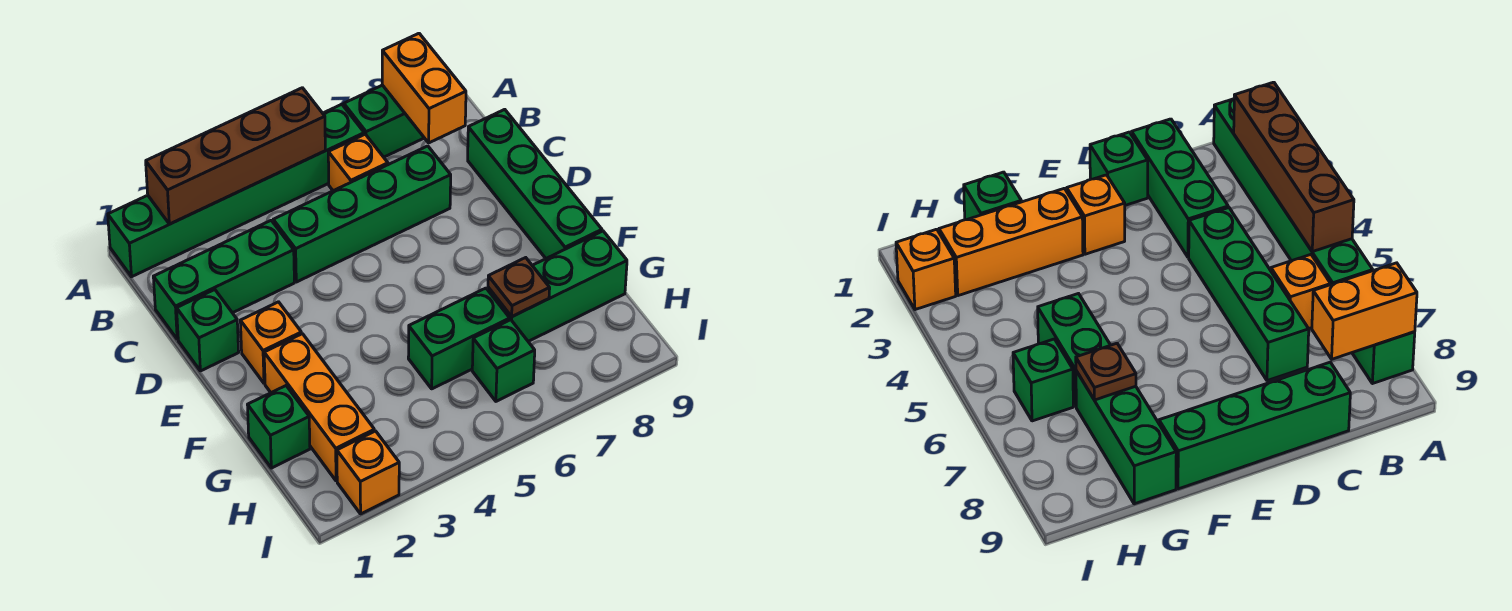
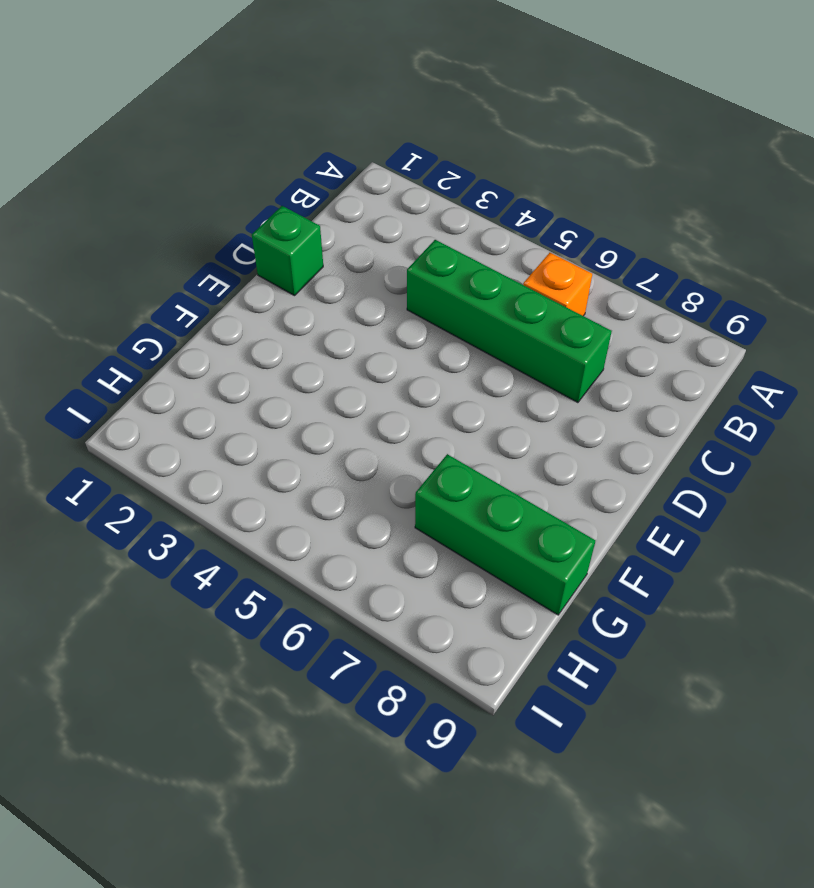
none -> green brick A1:A6 level 1
none -> green brick A7:A8 level 1
none -> green brick C1:C3 level 1

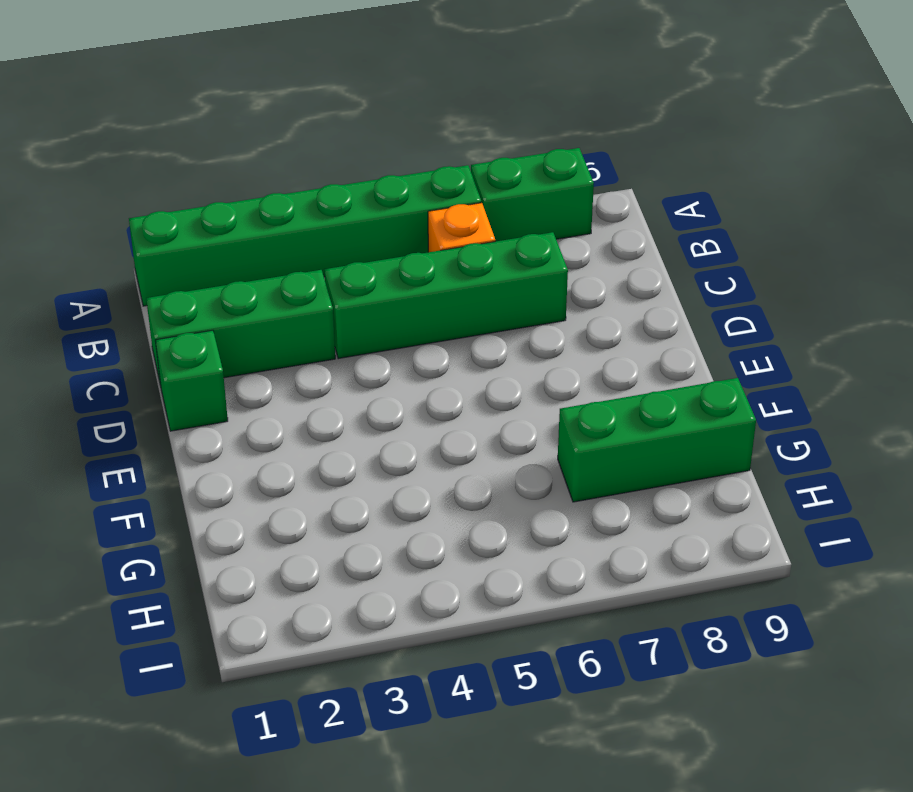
none -> green brick C9:F9 level 1
none -> orange brick E2 level 1
none -> orange brick F2:H2 level 1

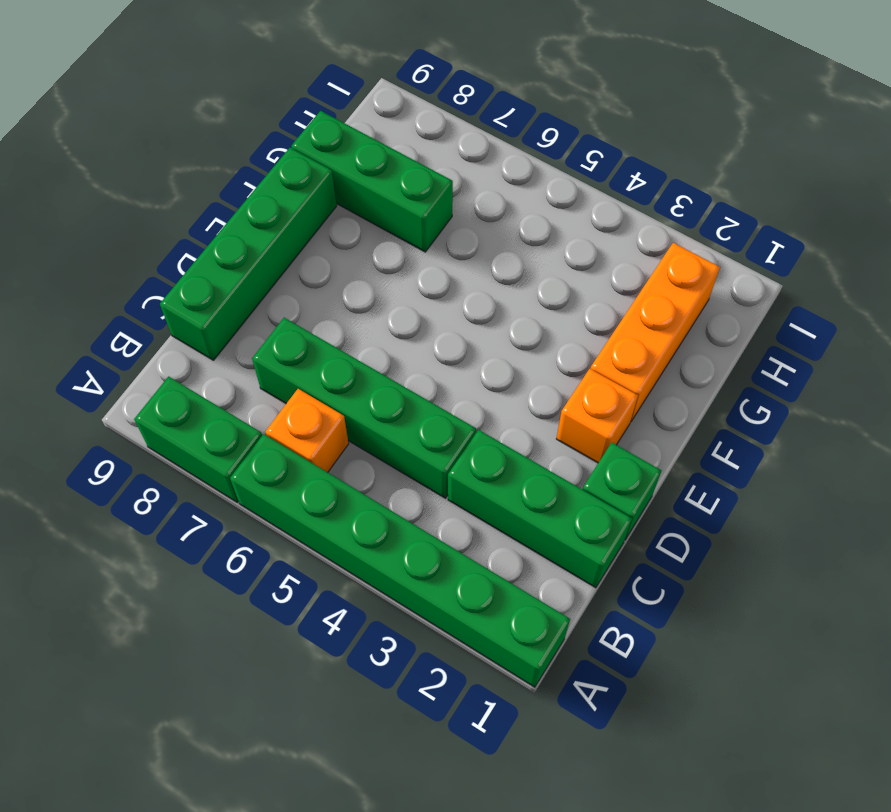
none -> green brick G1 level 1
none -> green brick G5:G6 level 1
none -> green brick H6 level 1

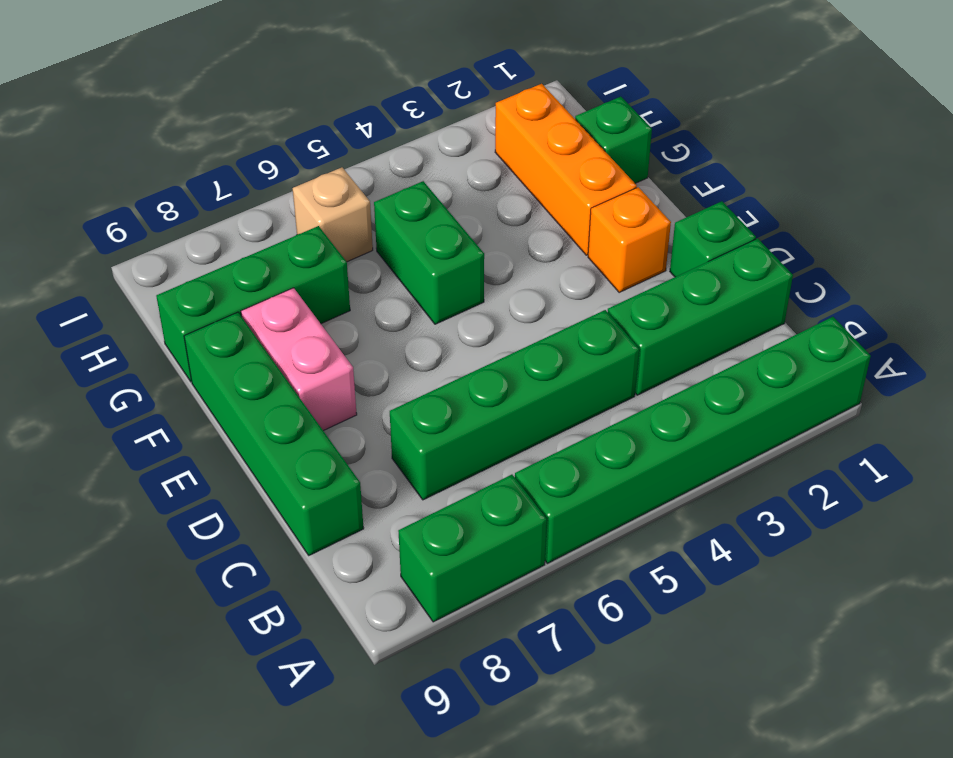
pink brick E8:F8 level 1 -> none
green brick F5:G5 level 1 -> green brick G5:G6 level 1
tan brick H6 level 1 -> green brick H6 level 1
none -> orange brick B6 level 1
none -> orange brick I2 level 1
none -> brown brick A2:A5 level 2

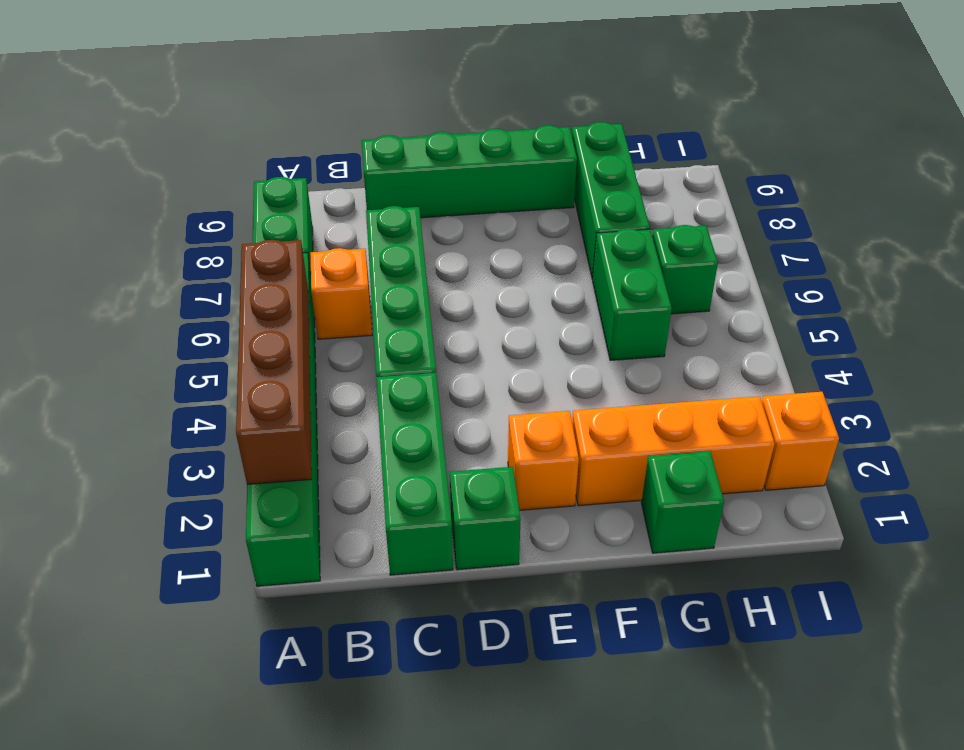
none -> orange brick A8:B8 level 2
none -> brown plate G7 level 2

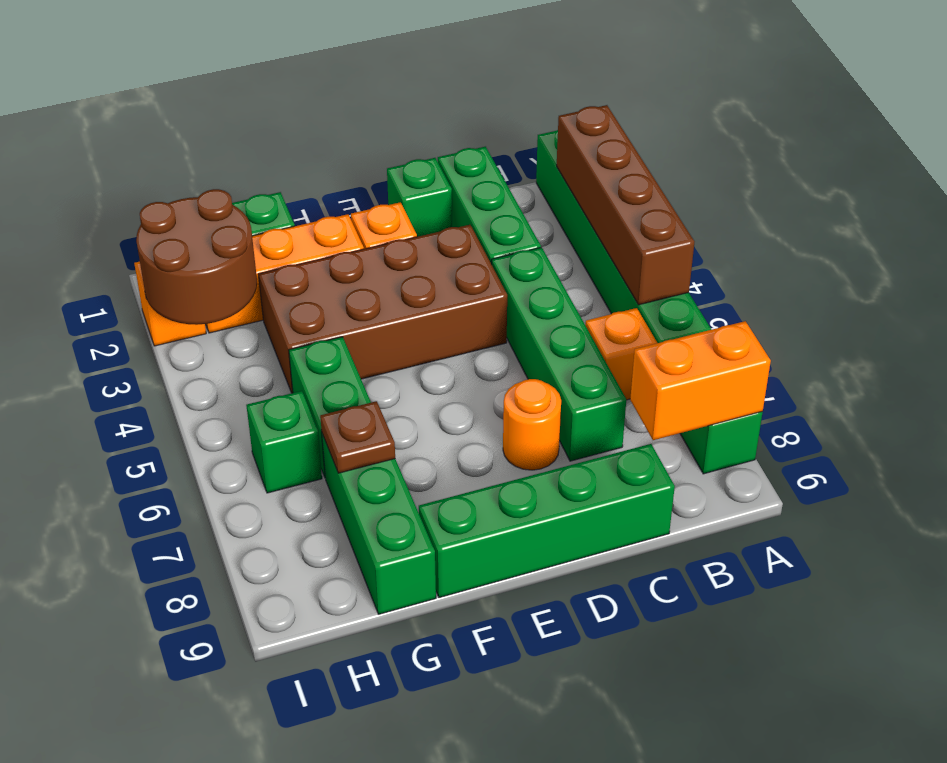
brown brick D3:G4 level 1 -> none
orange round brick D7 level 1 -> none
brown round brick H2:I3 level 2 -> none

